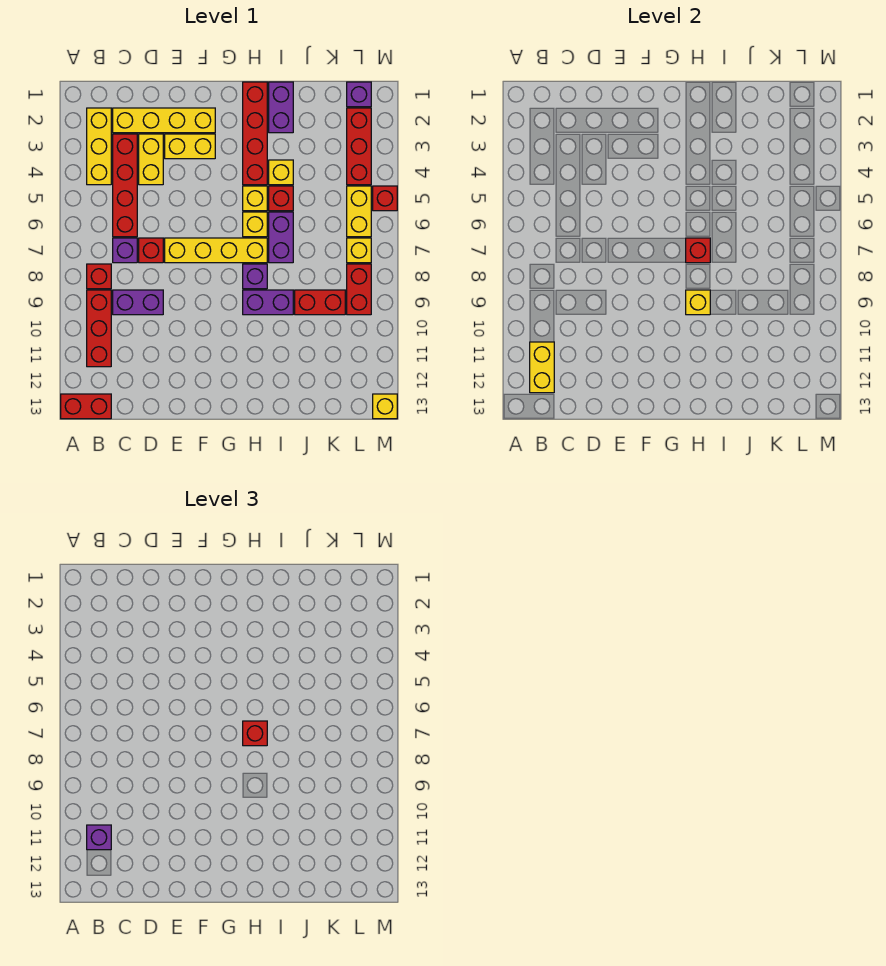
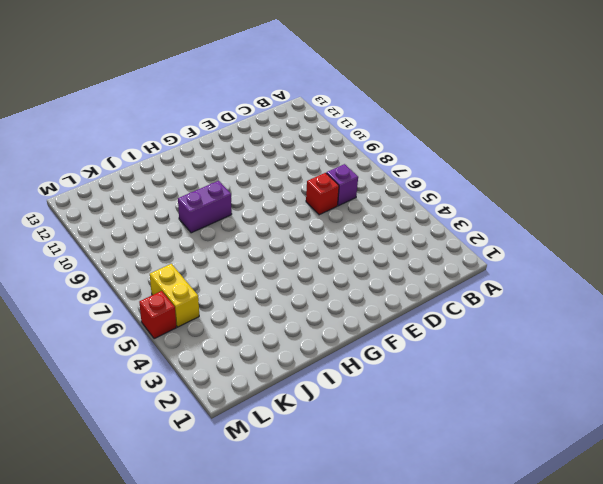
none -> red brick A13:B13 level 1
none -> yellow brick B2:B4 level 1
none -> red brick B8 level 1
none -> red brick B9:B11 level 1

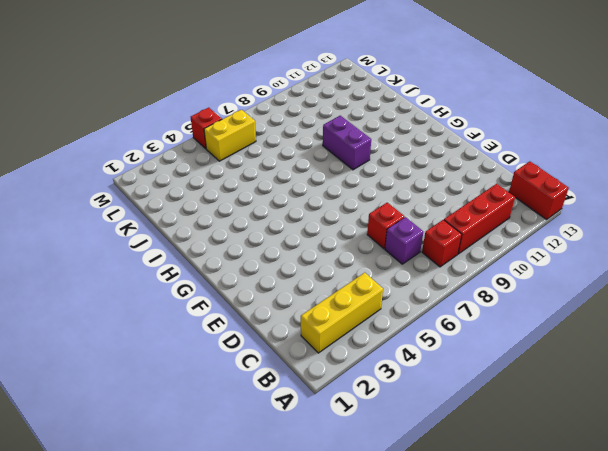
none -> yellow brick C2:F2 level 1
none -> red brick C3:C6 level 1
none -> purple brick C9:D9 level 1
none -> yellow brick D3:D4 level 1

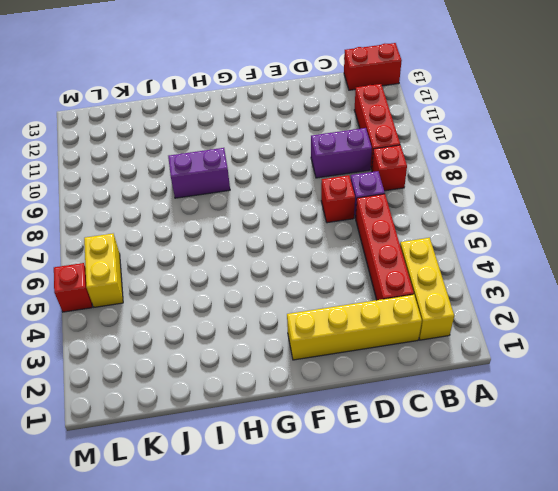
none -> yellow brick D3:D4 level 1
none -> yellow brick E3:F3 level 1
none -> yellow brick E7:H7 level 1
none -> red brick H1:H4 level 1

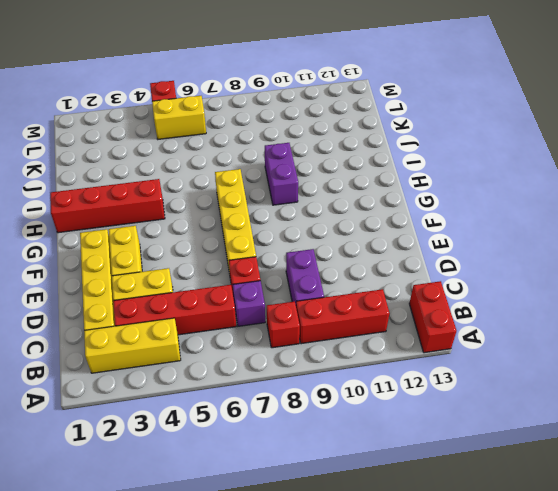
none -> yellow brick H5 level 1
none -> yellow brick H6 level 1
none -> purple brick H8 level 1
none -> purple brick I1:I2 level 1

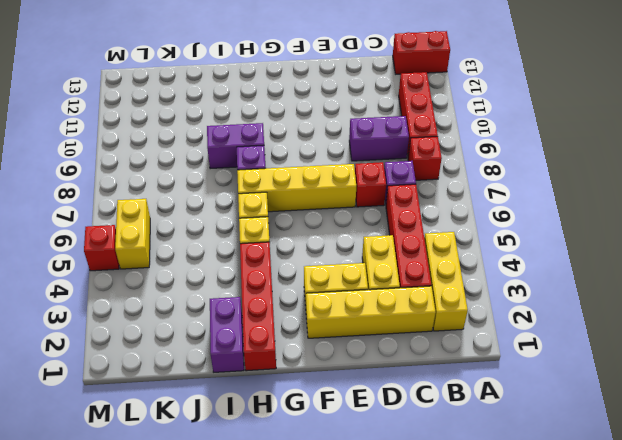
none -> yellow brick I4 level 1
none -> red brick I5 level 1
none -> purple brick I6:I7 level 1
none -> red brick J9:K9 level 1

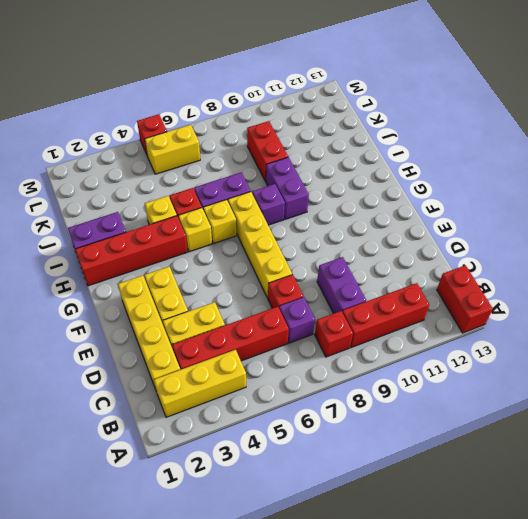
none -> purple brick L1 level 1
none -> red brick L2:L4 level 1
none -> yellow brick L7 level 1
none -> red brick L8:L9 level 1

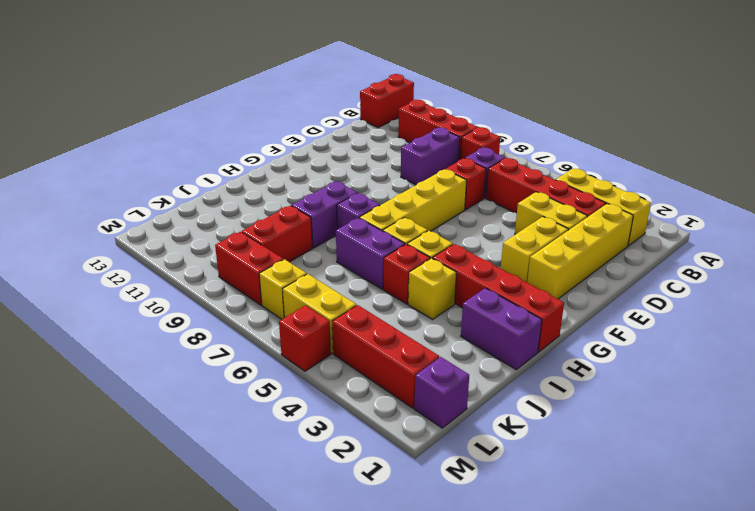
none -> yellow brick M13 level 1
none -> yellow brick B11:B12 level 2
none -> red brick H7 level 2
none -> yellow brick H9 level 2

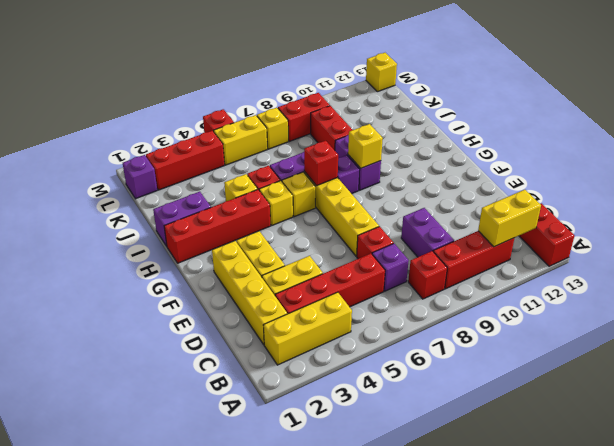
none -> purple brick B11 level 3
none -> red brick H7 level 3

